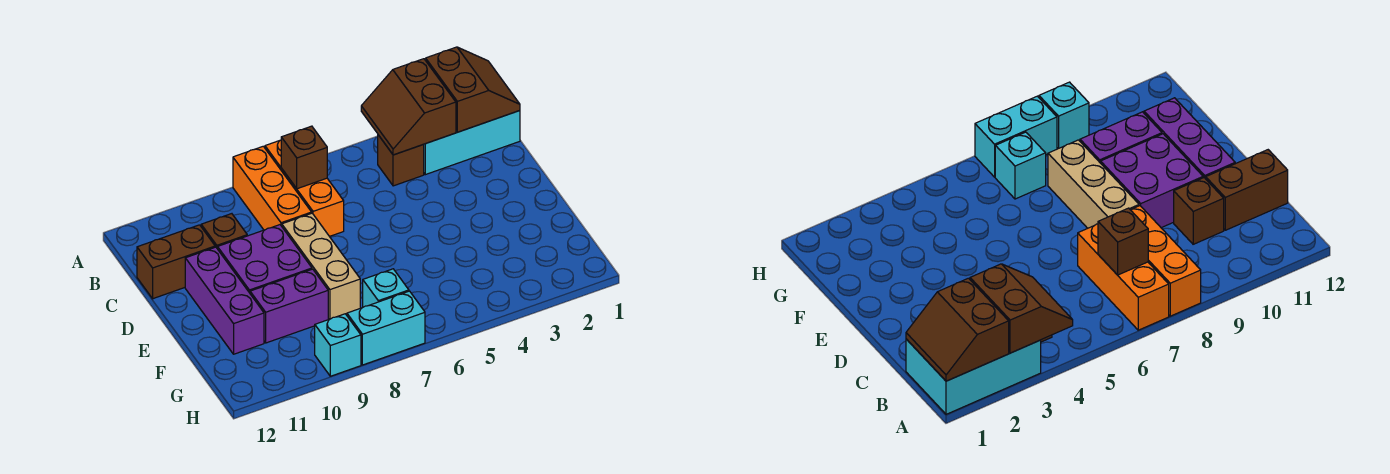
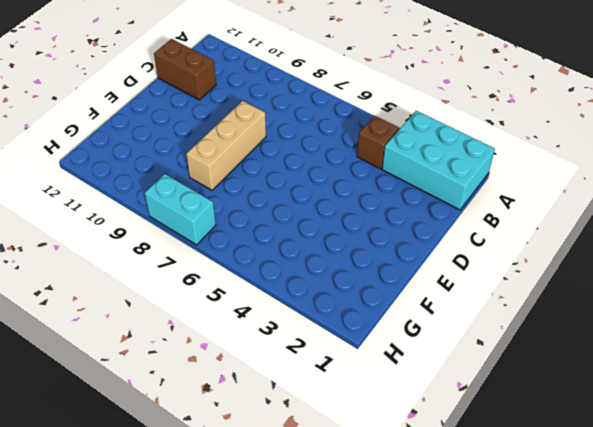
none -> orange brick A7:C7 level 1
none -> orange brick A8:C8 level 1
none -> brown brick C10 level 1

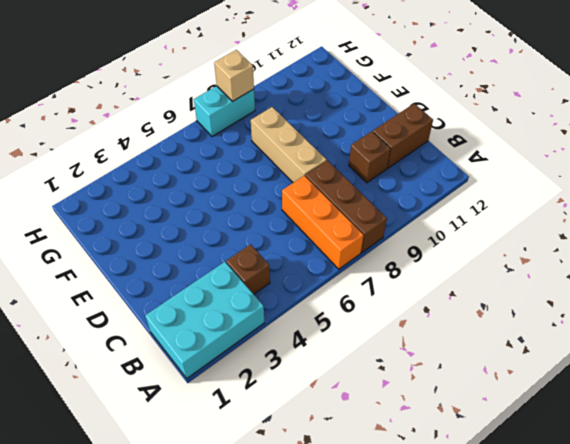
brown brick A8:C8 level 1 -> orange brick A8:C8 level 1
tan brick H8 level 2 -> none
none -> purple brick D9:E10 level 1
none -> purple brick D11:F11 level 1
none -> purple brick F9:F10 level 1

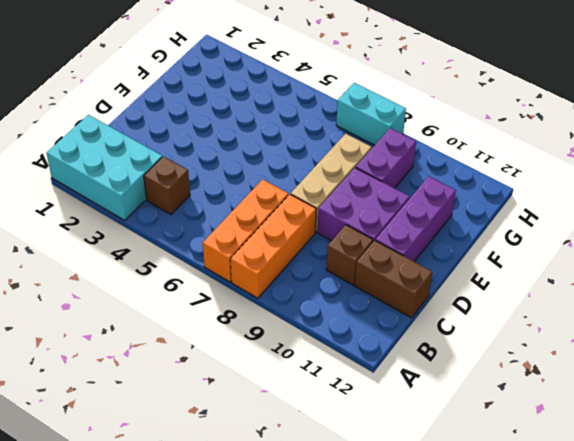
purple brick F9:G9 level 1 -> purple brick F9:F10 level 1
none -> cyan brick G7 level 1
none -> cyan brick H9 level 1
none -> brown slope A1:B2 level 2 top 2

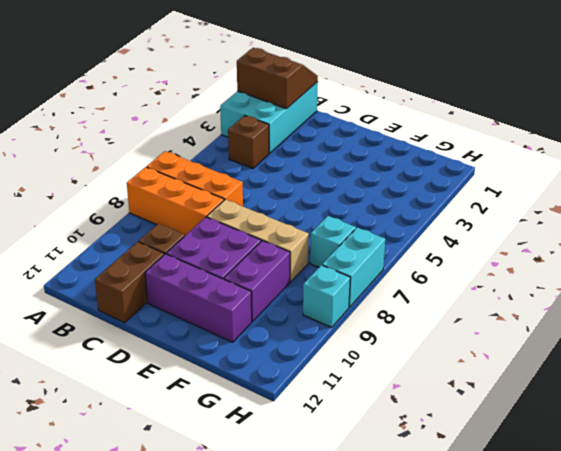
none -> brown slope A3:B4 level 2 top 3
none -> brown brick B7 level 2

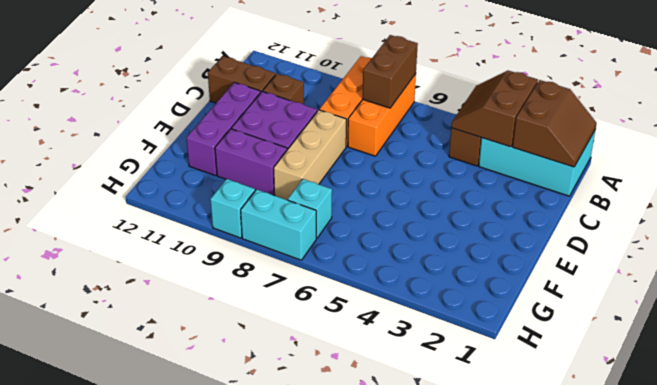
brown brick A7:B7 level 2 -> brown brick B7 level 2

